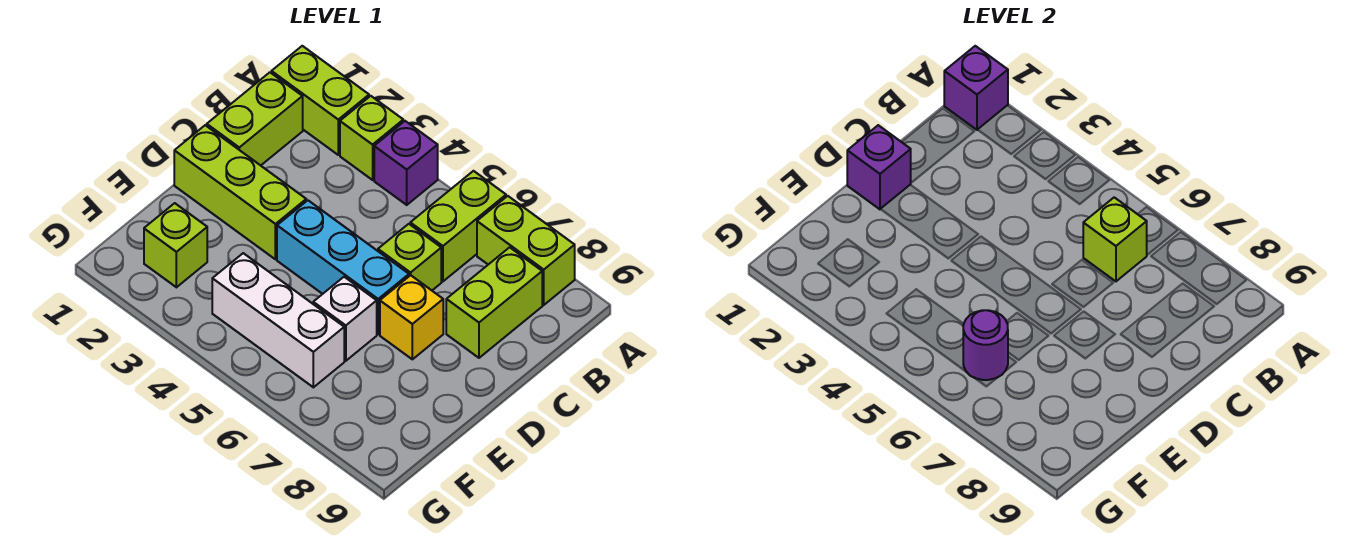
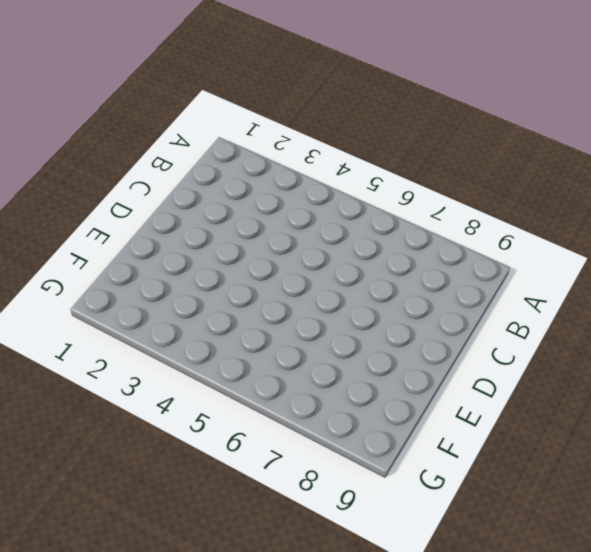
none -> lime brick A1:A2 level 1
none -> lime brick A3 level 1
none -> purple brick A4 level 1

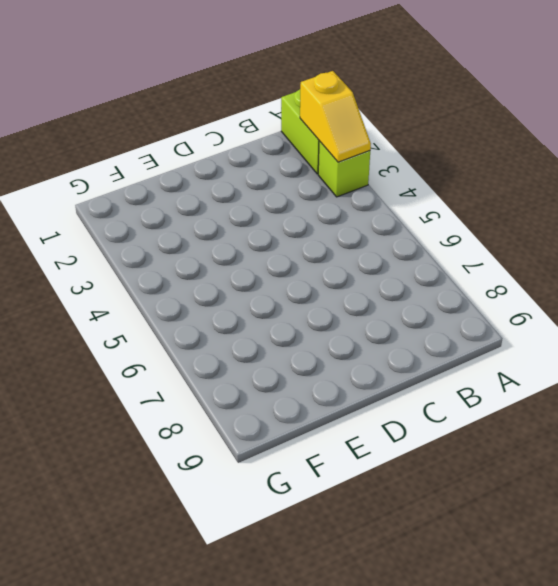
yellow slope A2:A3 level 2 top 2 -> none
none -> purple brick A4 level 1
none -> lime brick A6:B6 level 1
none -> lime brick A7:A8 level 1

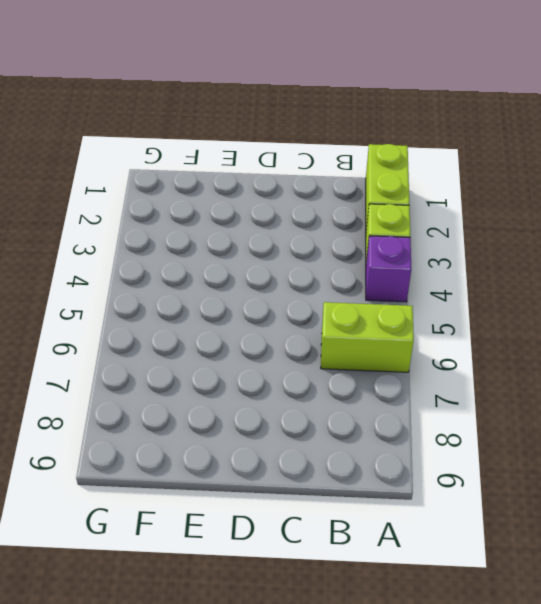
none -> lime brick A7:A8 level 1
none -> lime brick B1:C1 level 1
none -> lime brick B8:C8 level 1

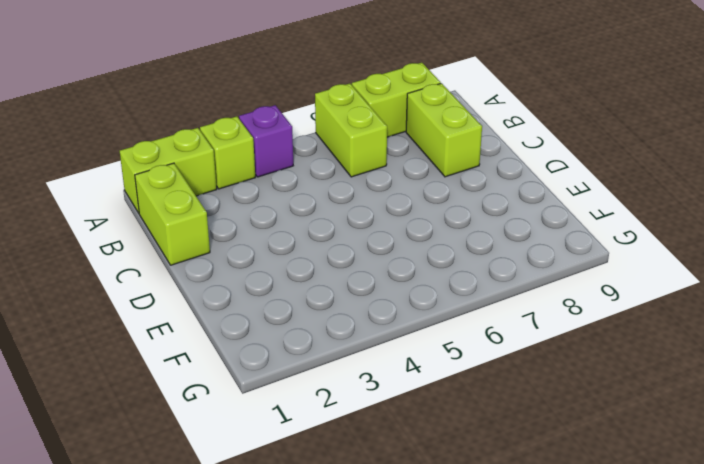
none -> lime brick C6 level 1
none -> lime brick D1:D3 level 1
none -> cyan brick D4:D6 level 1

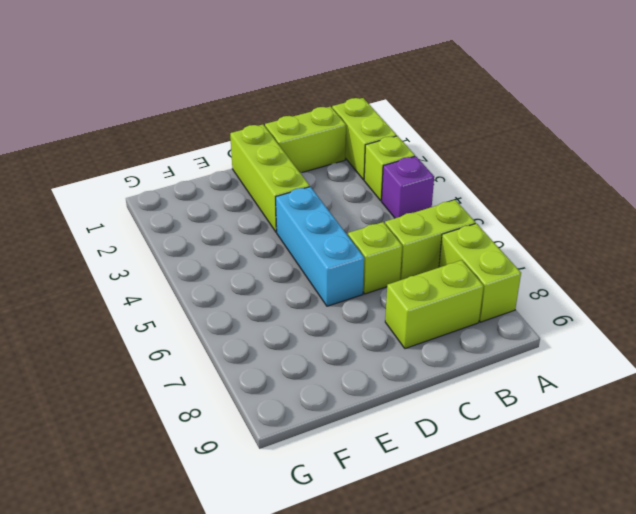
none -> yellow brick D7 level 1
none -> white brick E6 level 1
none -> lime brick F2 level 1

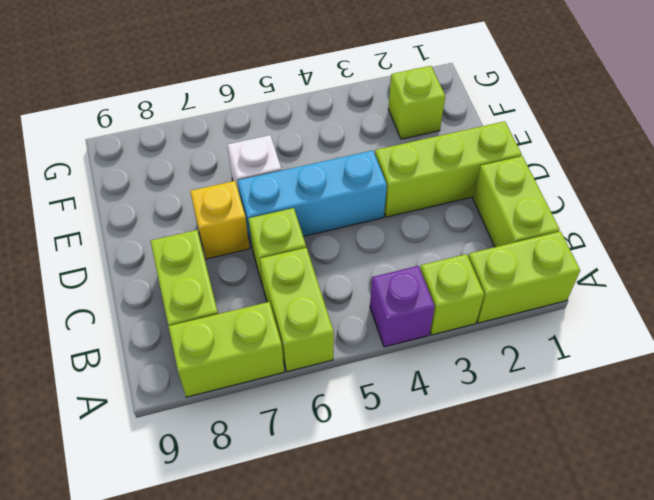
none -> white brick F4:F6 level 1
none -> purple brick A1 level 2
none -> lime brick B6 level 2

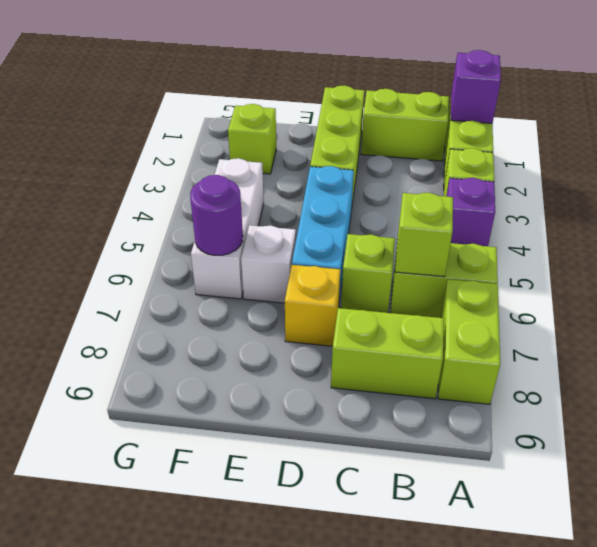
none -> purple brick D1 level 2

